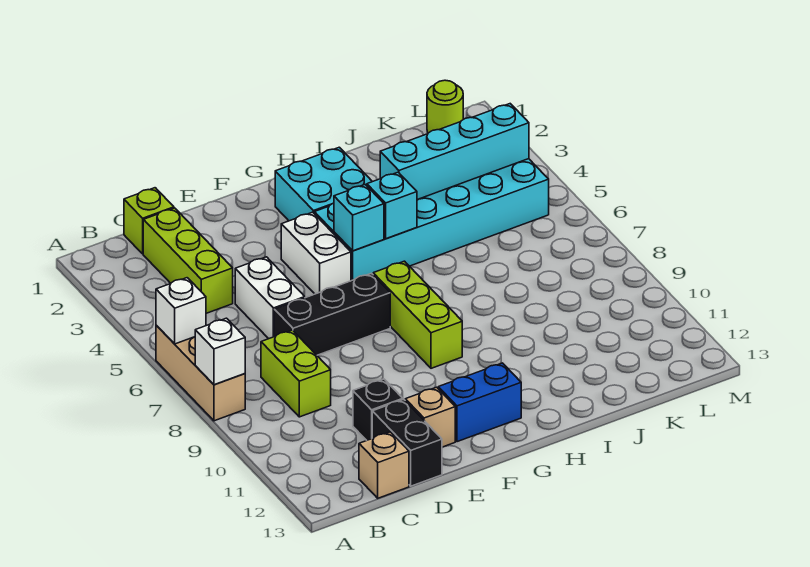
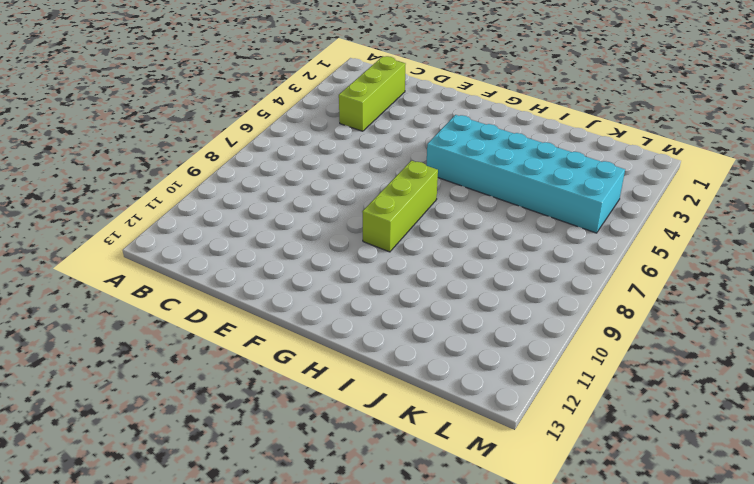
none -> tan brick A6:A8 level 1
none -> lime brick C1 level 1
none -> lime brick C8:C9 level 1

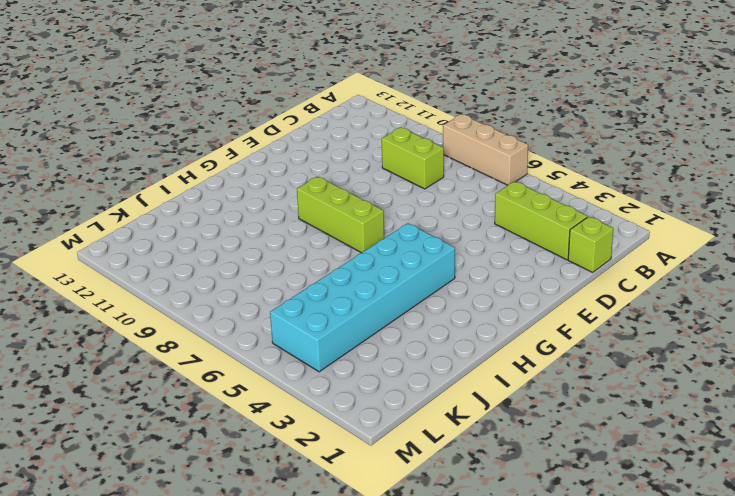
none -> tan brick C13 level 1
none -> white brick D5:D6 level 1
none -> black brick D7:F7 level 1

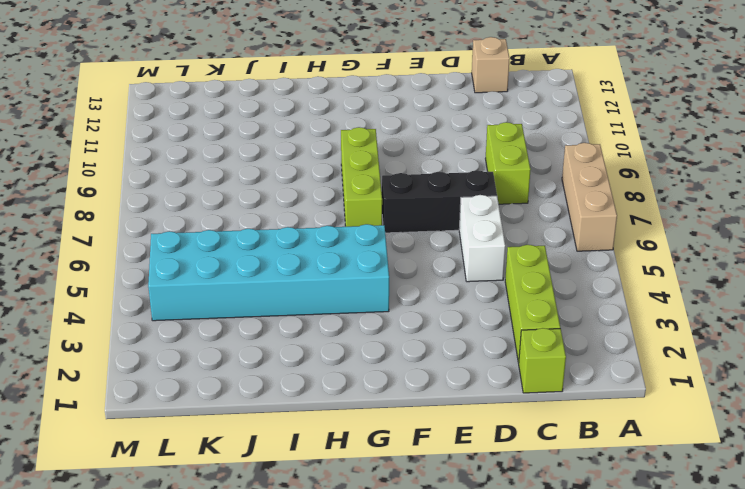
none -> black brick D11 level 1
none -> black brick D12:D13 level 1
none -> tan brick E12 level 1

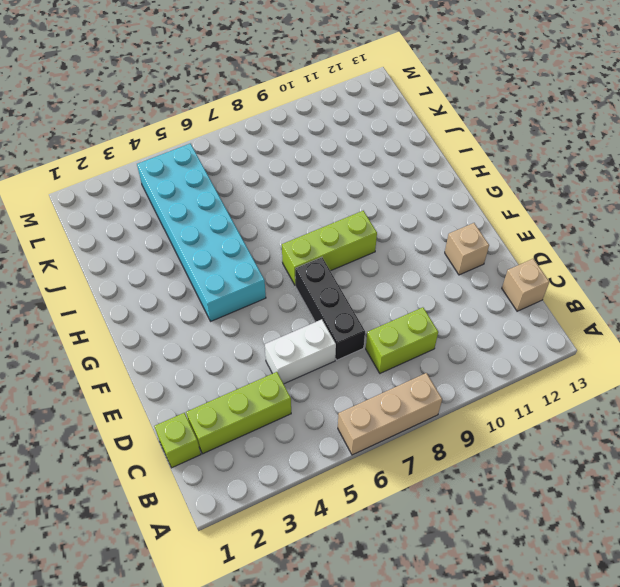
none -> black brick D11 level 1
none -> black brick D12:D13 level 1
none -> white brick F4:F5 level 1

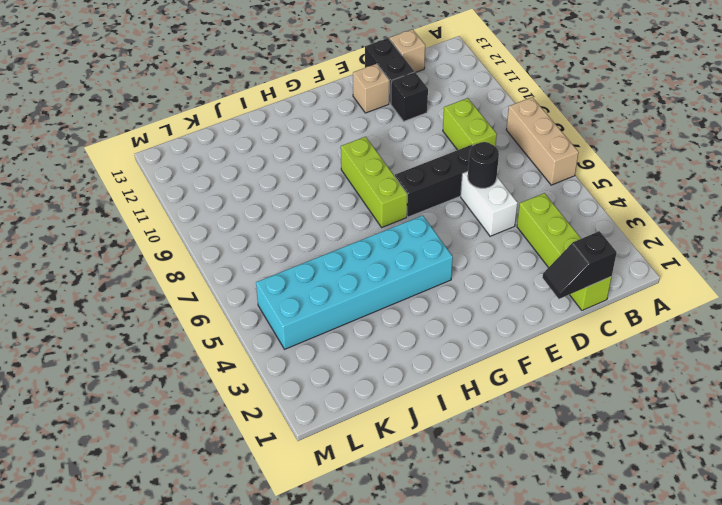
black slope C1:D1 level 2 top C -> none
black round brick D6 level 2 -> none
none -> white brick F4:F5 level 1
none -> blue brick F12:G12 level 1
none -> cyan brick G2:H3 level 1

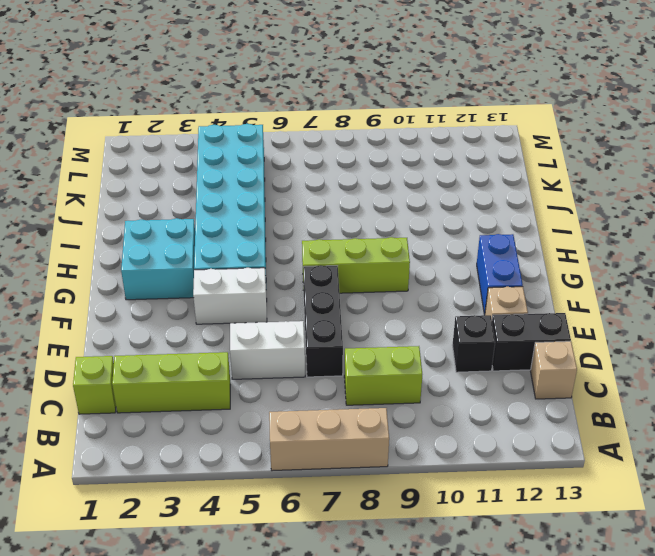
none -> lime round brick L1 level 1
none -> white brick A6 level 2
none -> white brick A8 level 2

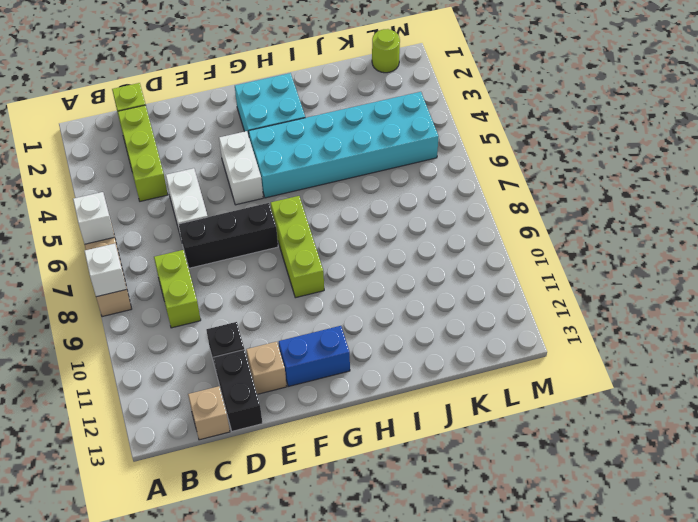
none -> cyan brick G5 level 2
none -> cyan brick H5 level 2
none -> cyan brick I4:L4 level 2

